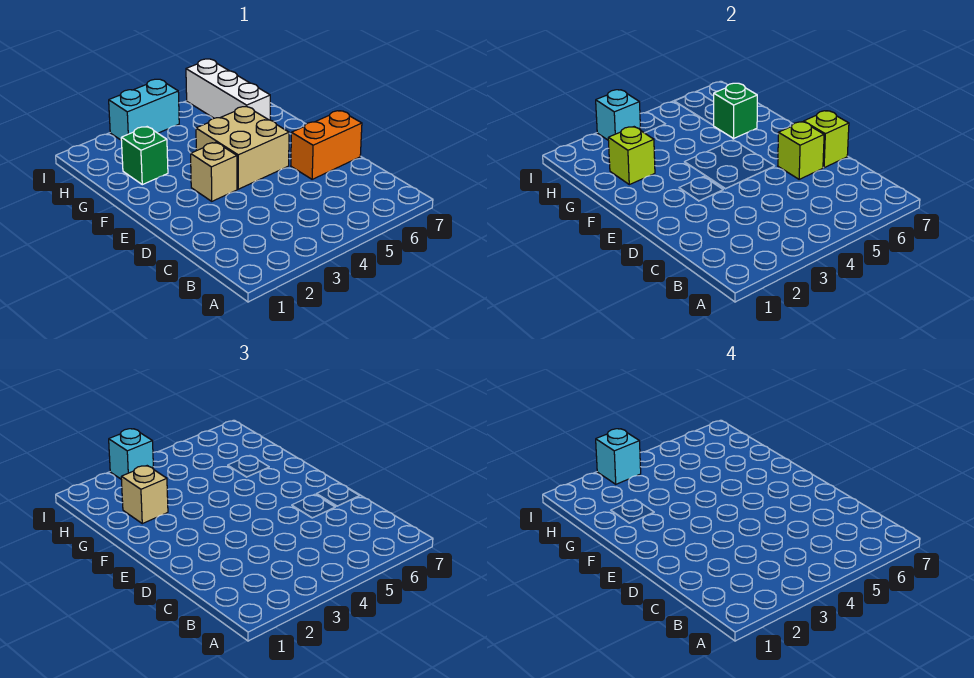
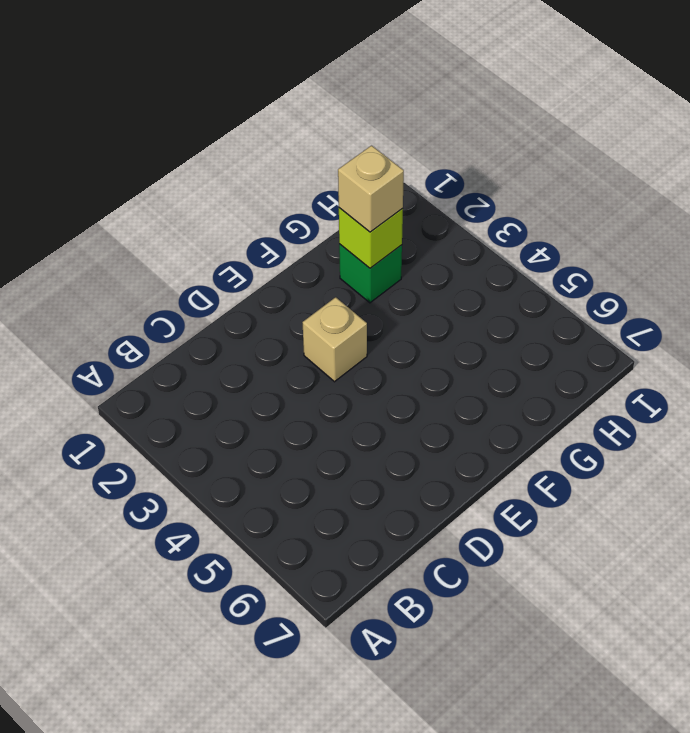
none -> orange brick D6:D7 level 1
none -> tan brick E4:F5 level 1
none -> white brick G6:I6 level 1

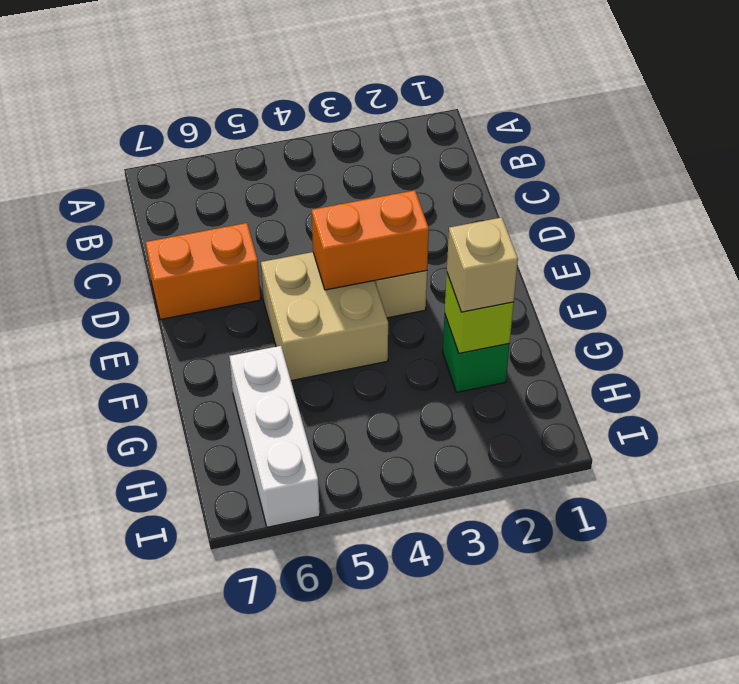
orange brick E3:E4 level 2 -> none
none -> cyan brick I3:I4 level 1
none -> lime brick D6 level 2
none -> lime brick D7 level 2

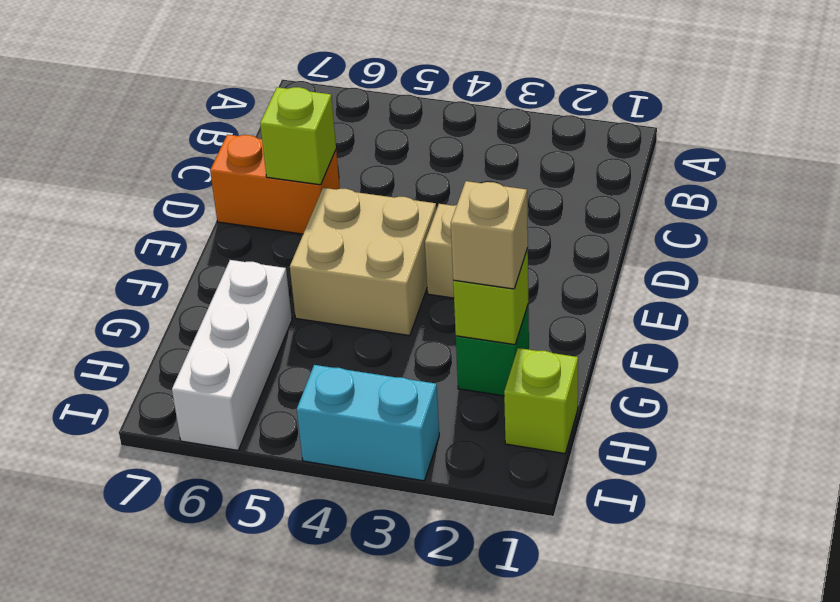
lime brick H1 level 1 -> lime brick D7 level 2
none -> green brick G6 level 2
none -> cyan brick I3 level 2
none -> cyan brick I3 level 3

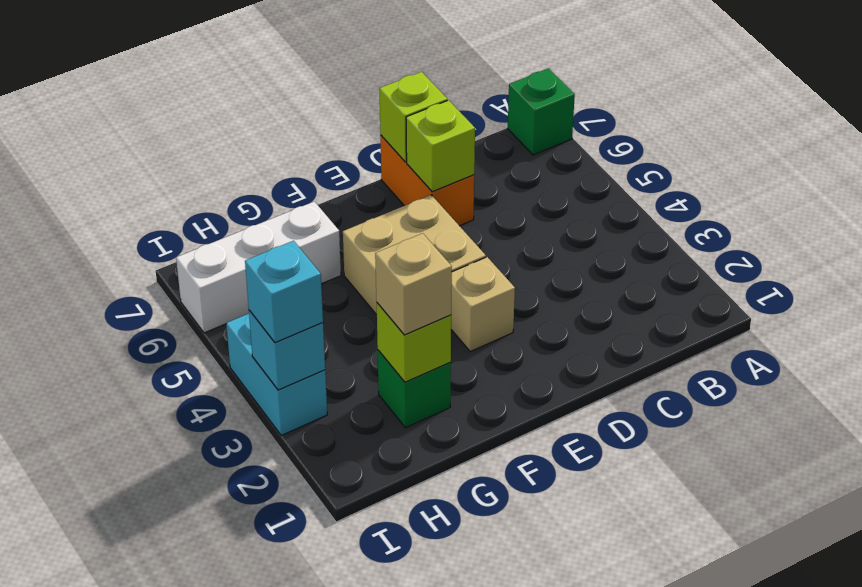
green brick A7 level 1 -> green brick G6 level 2
none -> cyan brick I3 level 4

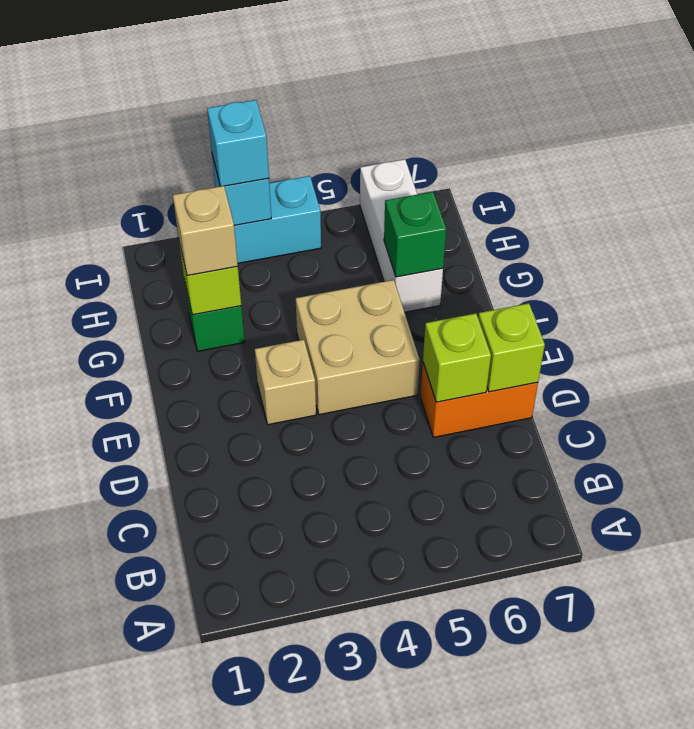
none -> cyan brick I3 level 4

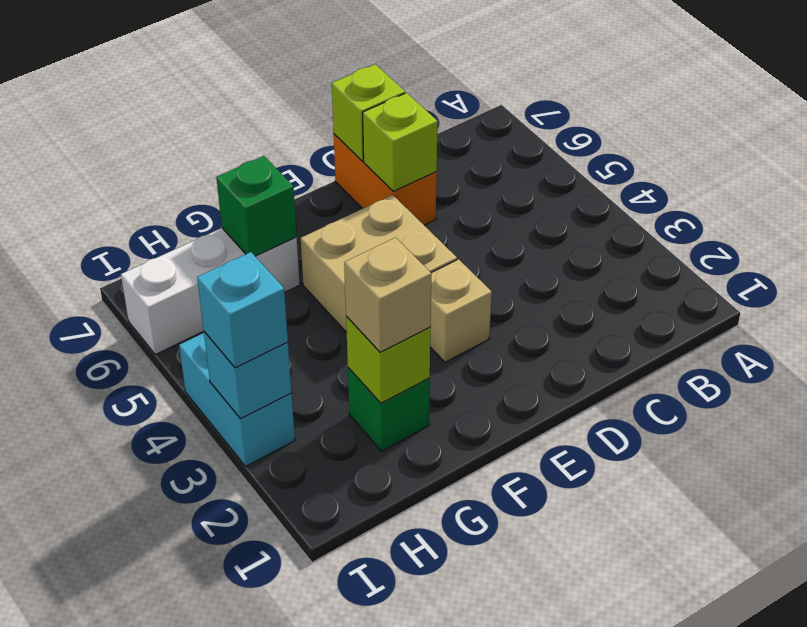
none -> cyan brick I3 level 4

